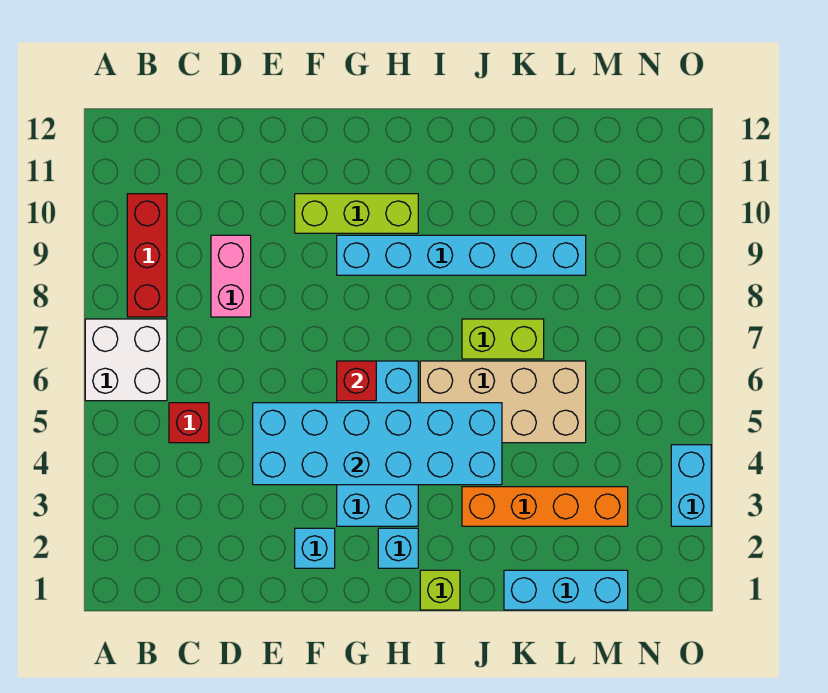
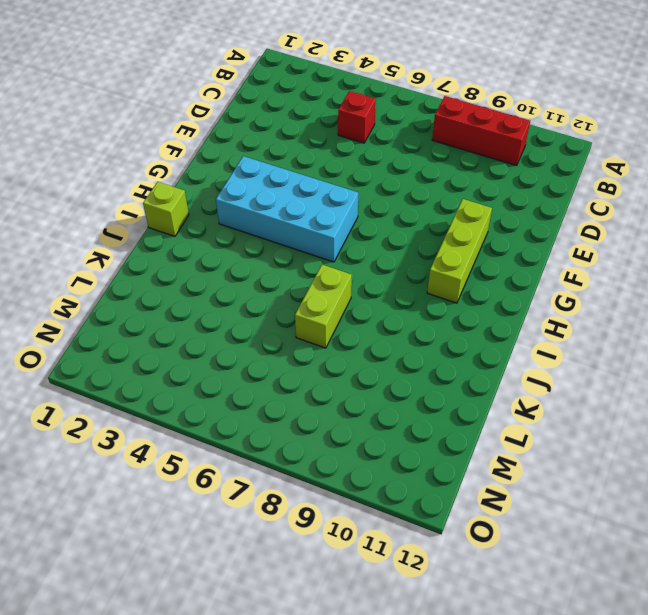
none -> white brick A6:B7 level 1
none -> pink brick D8:D9 level 1
none -> cyan brick F2 level 1

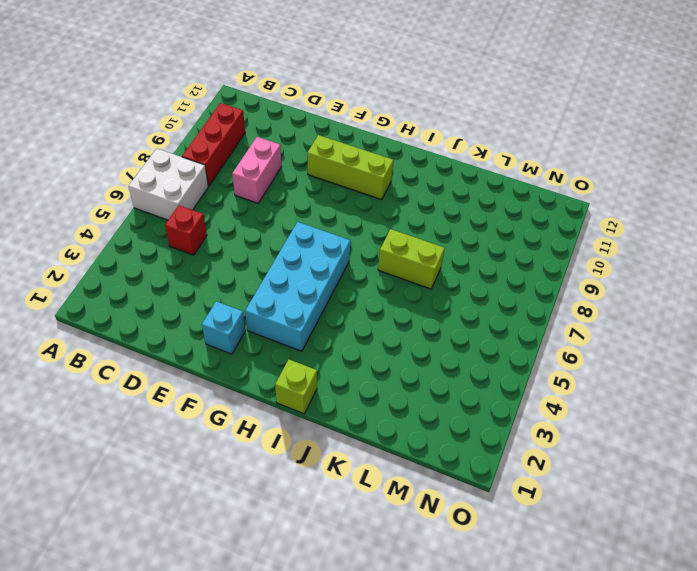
none -> cyan brick G9:L9 level 1
none -> cyan brick H2 level 1
none -> tan brick I5:L6 level 1

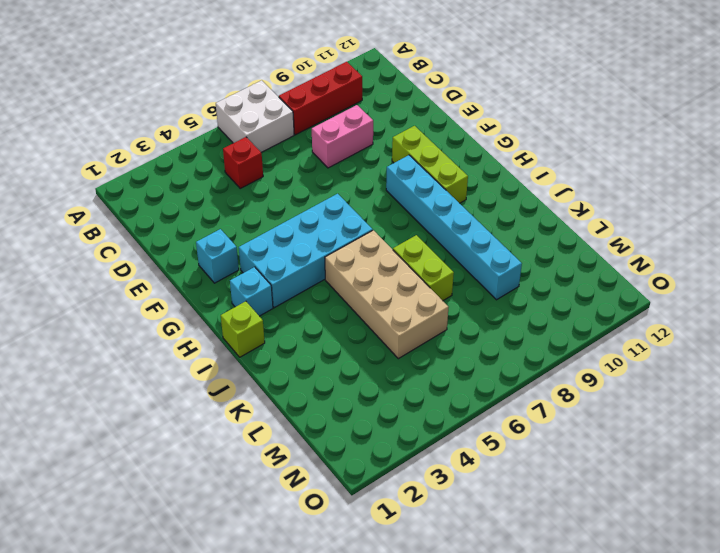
none -> orange brick J3:M3 level 1
none -> cyan brick K1:M1 level 1
none -> cyan brick O3:O4 level 1

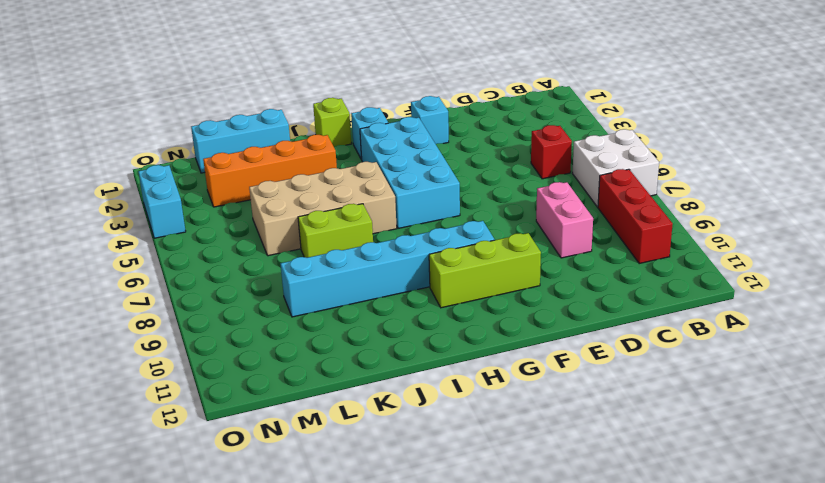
none -> cyan brick E4:J5 level 2
none -> red brick G6 level 2

